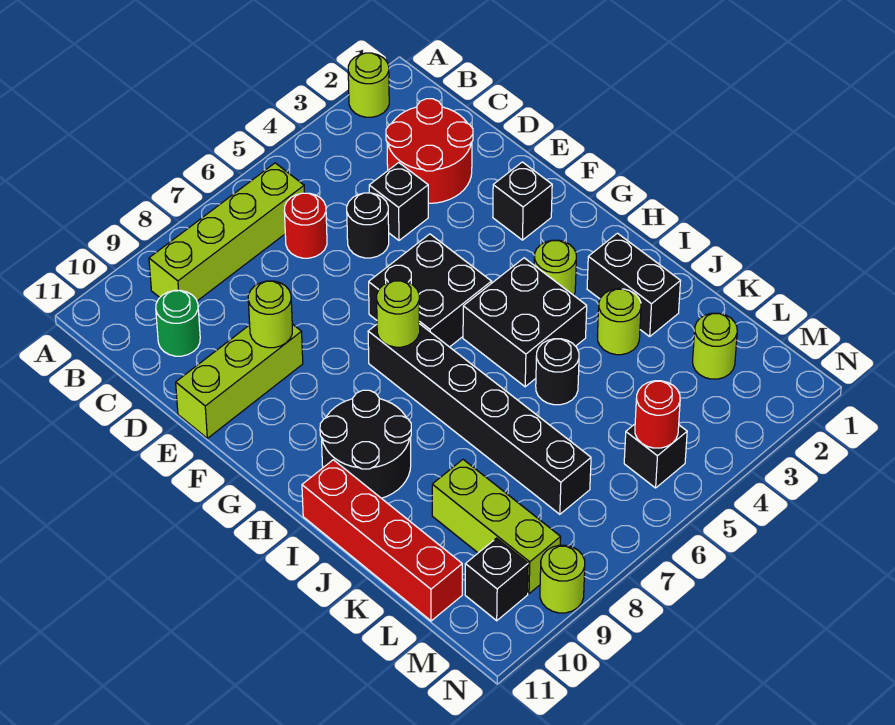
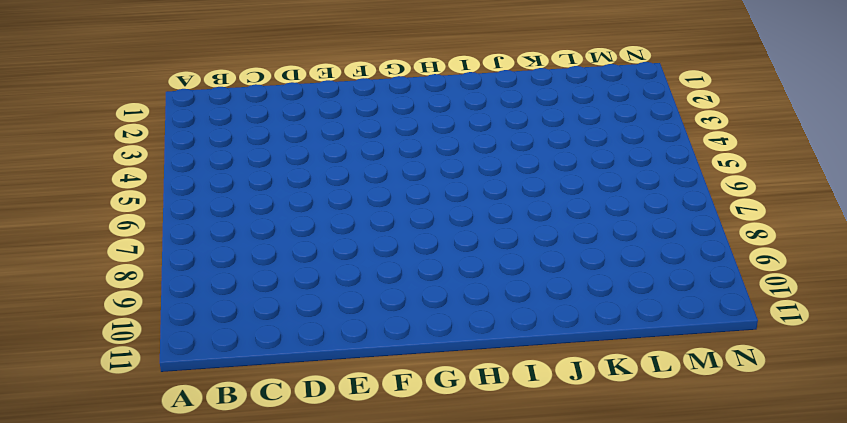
none -> lime round brick A2 level 1
none -> lime brick B6:B9 level 1
none -> red round brick C2:D3 level 1

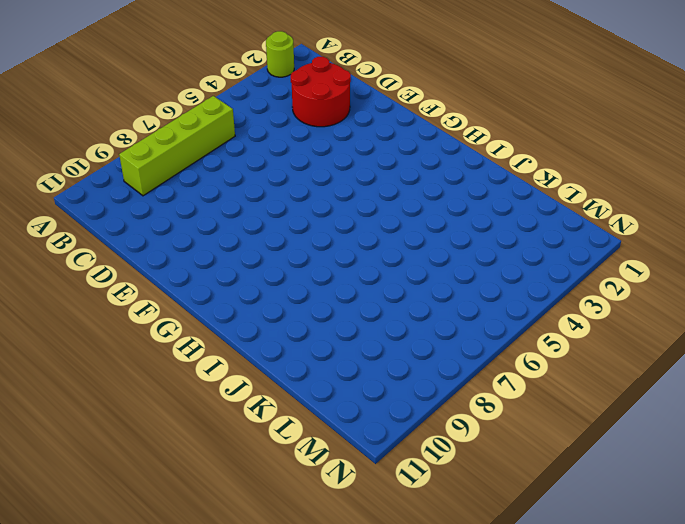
none -> red round brick C6 level 1
none -> green round brick C10 level 1
none -> black brick D4 level 1

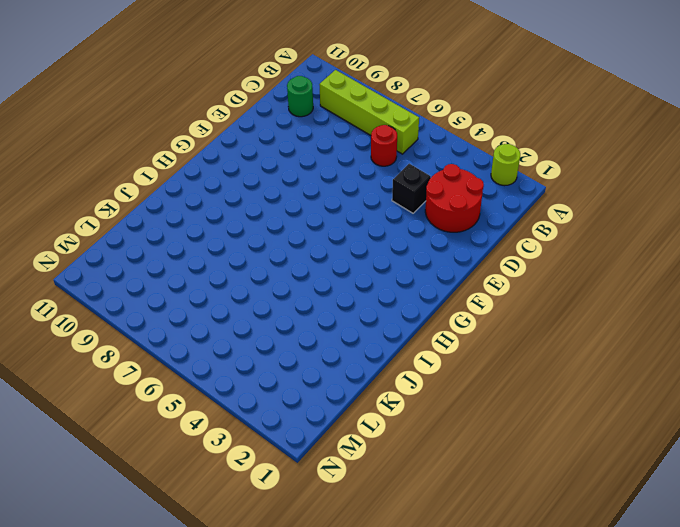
none -> black round brick D5 level 1
none -> lime brick E9:E11 level 1
none -> black brick F2 level 1

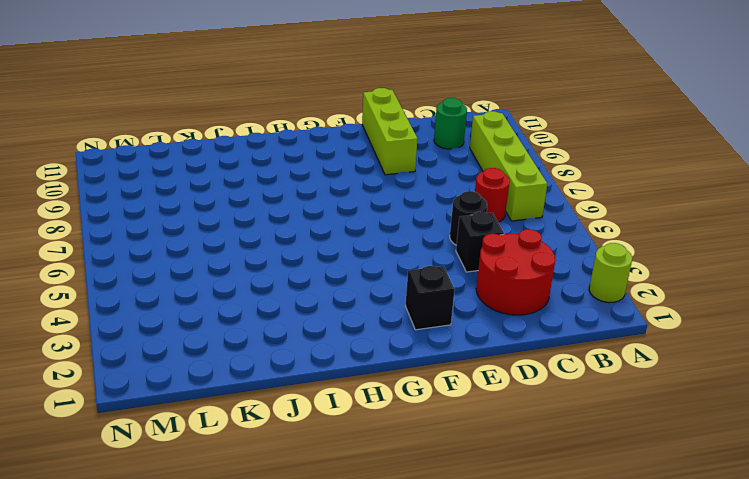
none -> black brick F5:G6 level 1
none -> black brick G7:L7 level 1
none -> lime round brick H3 level 1

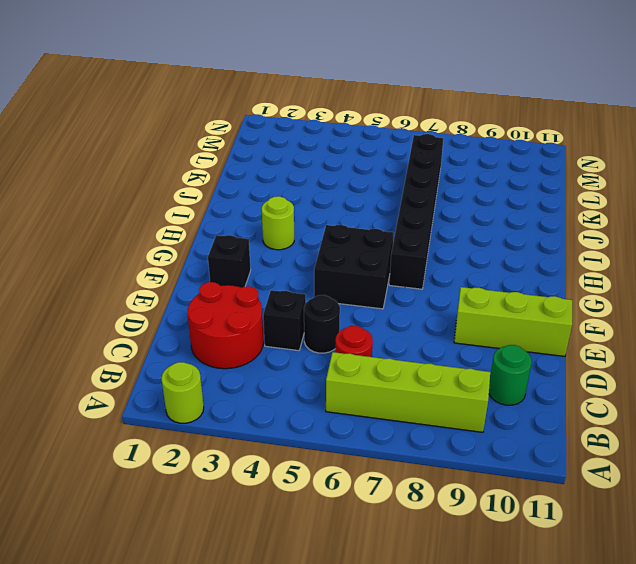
none -> black brick H4:I5 level 1
none -> black round brick H9:I10 level 1
none -> black brick I2:J2 level 1

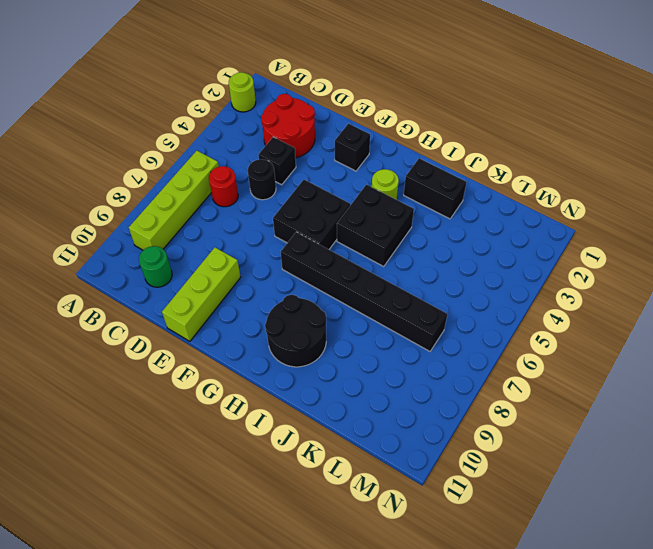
none -> red brick I11:L11 level 1
none -> lime round brick J3 level 1
none -> black round brick J5 level 1

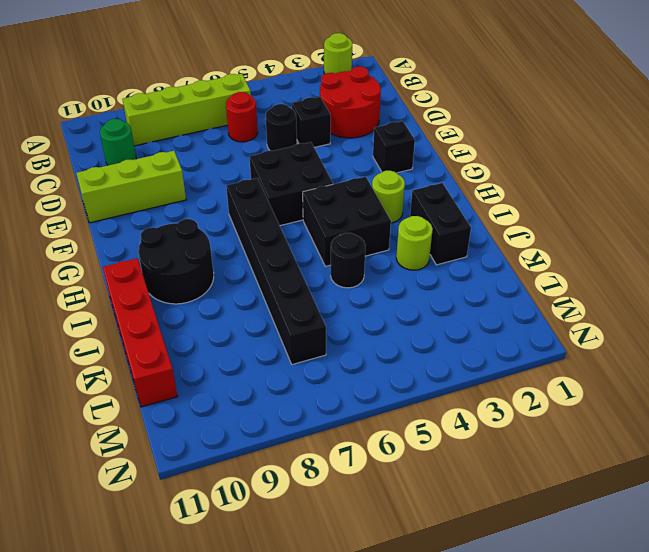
none -> lime brick K9:M9 level 1
none -> lime round brick L2 level 1
none -> black brick M5 level 1

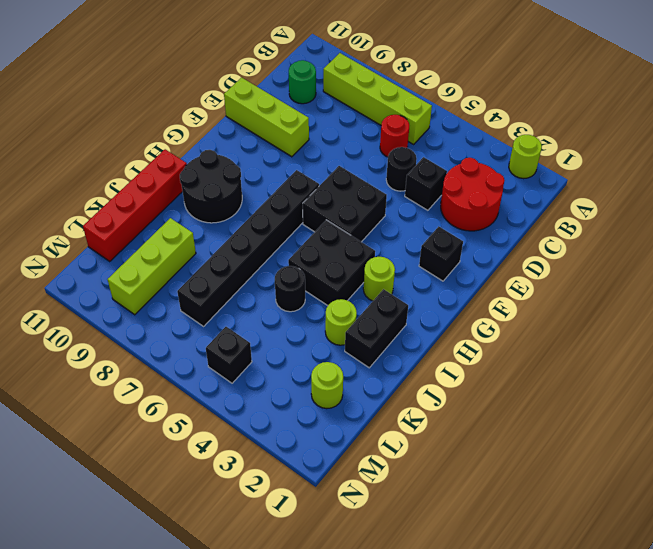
none -> black brick M10 level 1
none -> lime round brick N9 level 1
none -> lime round brick E9 level 2

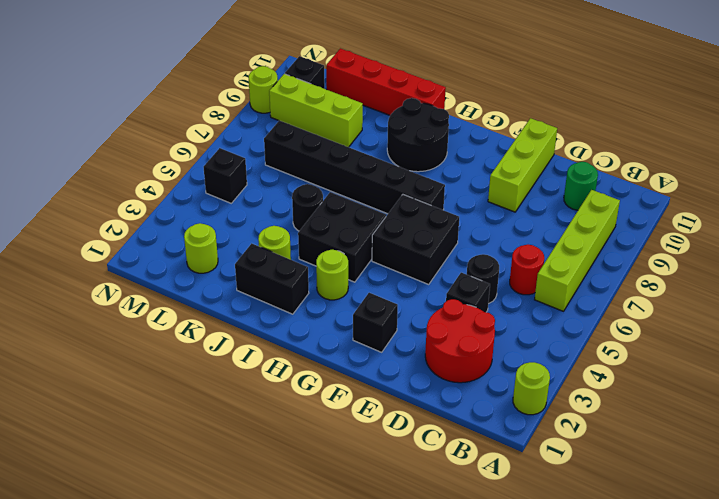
none -> lime round brick E9 level 2
none -> lime round brick G7 level 2
none -> red round brick M5 level 2

